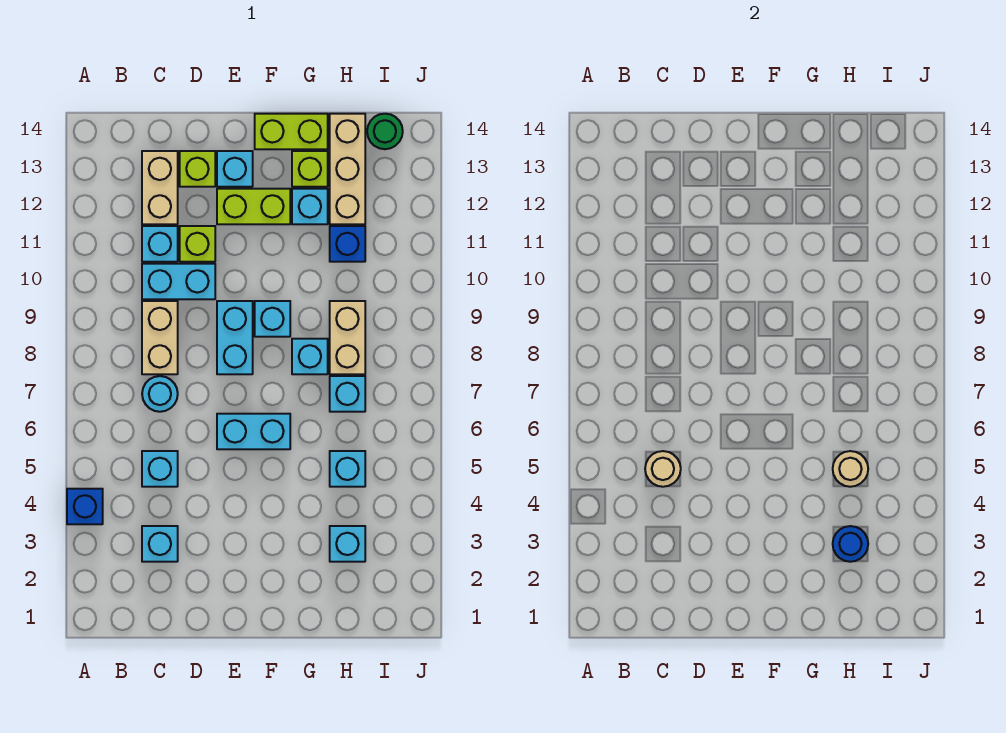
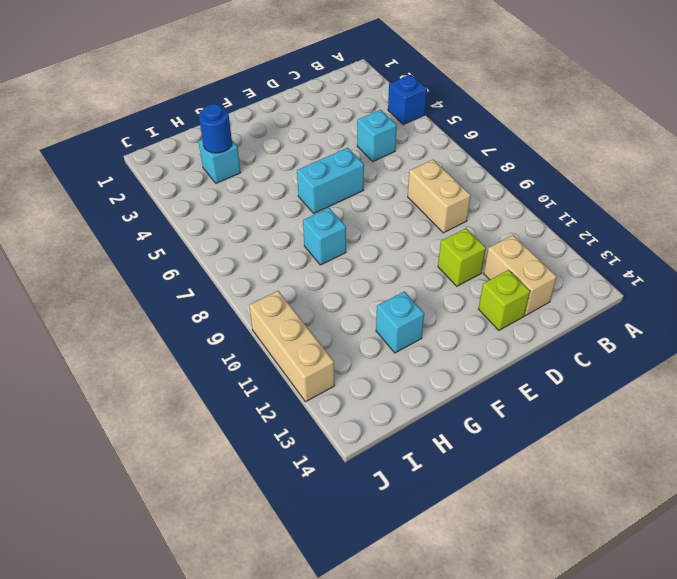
tan brick J10:J12 level 1 -> tan brick H12:H14 level 1
none -> cyan brick C3 level 1
none -> cyan round brick C7 level 1
none -> cyan brick C10:D10 level 1

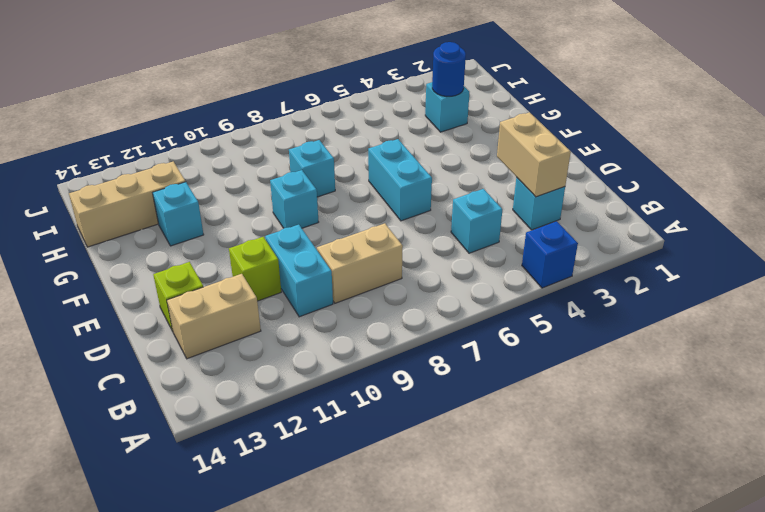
tan brick C3:D3 level 2 -> tan brick H8:H9 level 1
none -> cyan round brick C7 level 1
none -> cyan brick C11 level 1
none -> cyan brick E8:E9 level 1

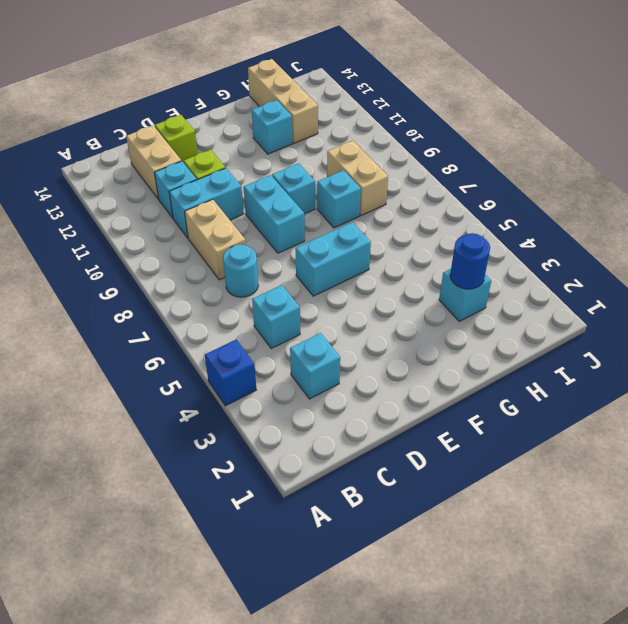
none -> lime brick E12:F12 level 1
none -> cyan brick E13 level 1
none -> lime brick F14:G14 level 1

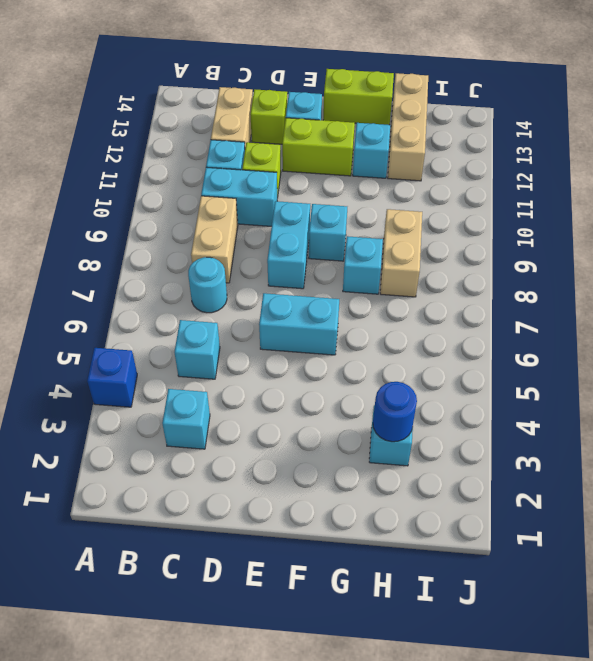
none -> lime brick G13 level 1
none -> cyan brick H5 level 1
none -> cyan brick H7 level 1

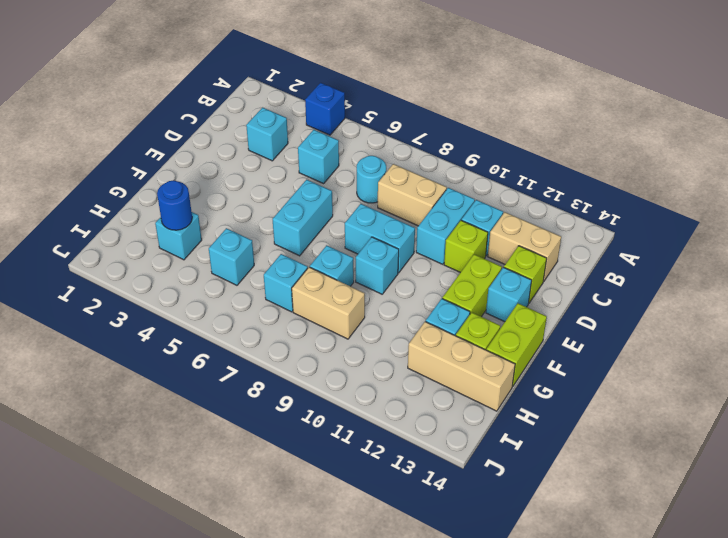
none -> blue brick H11 level 1
none -> green round brick I14 level 1
none -> tan round brick C5 level 2

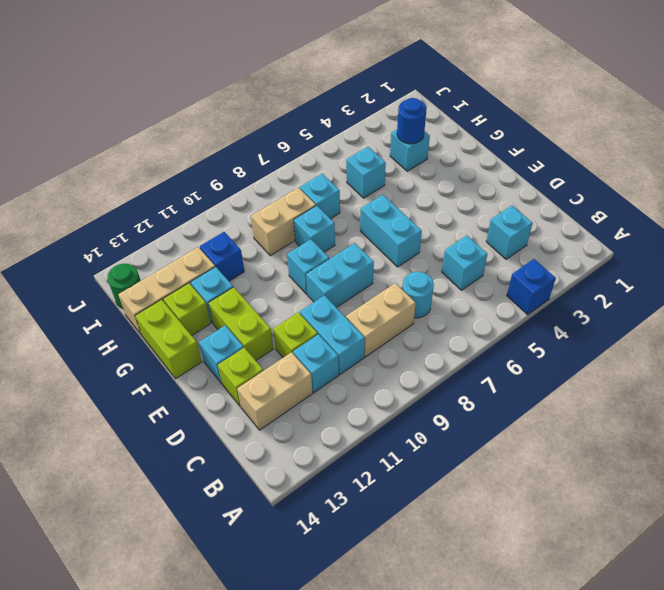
none -> tan round brick C5 level 2
none -> tan round brick H5 level 2

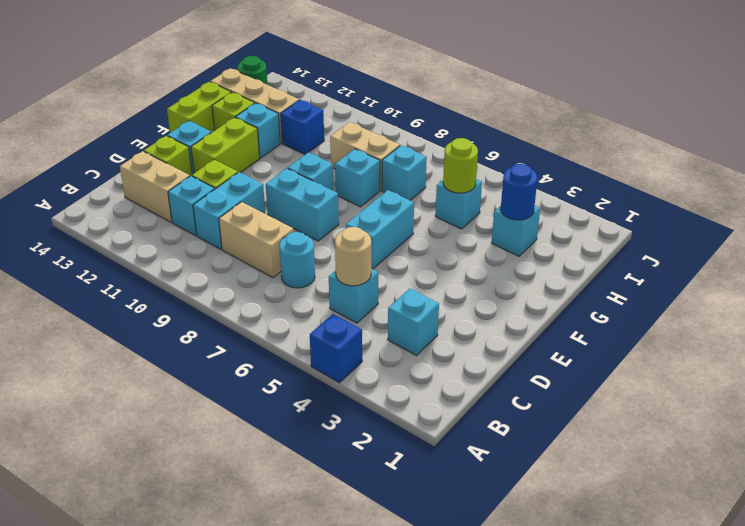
lime round brick H5 level 2 -> tan round brick H5 level 2

